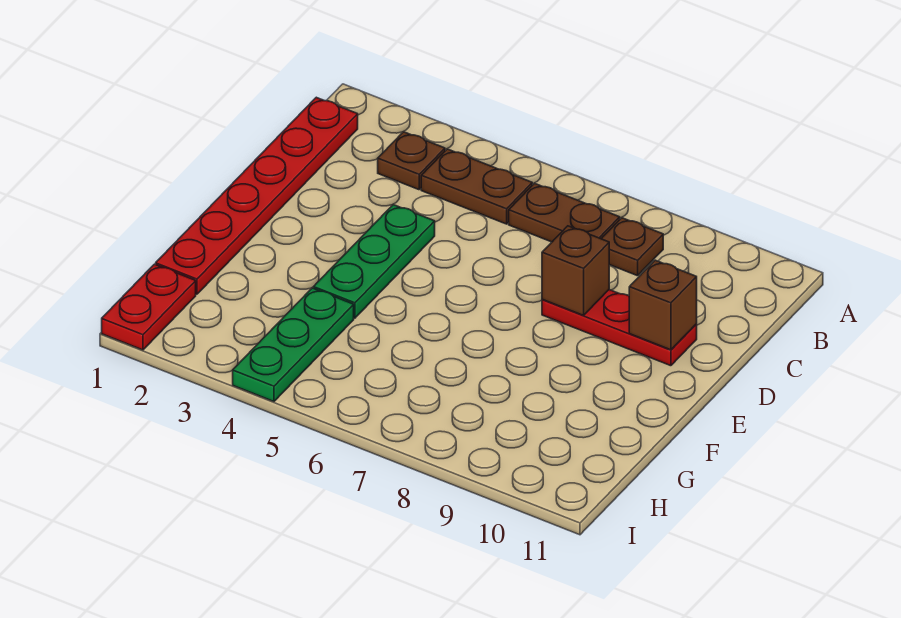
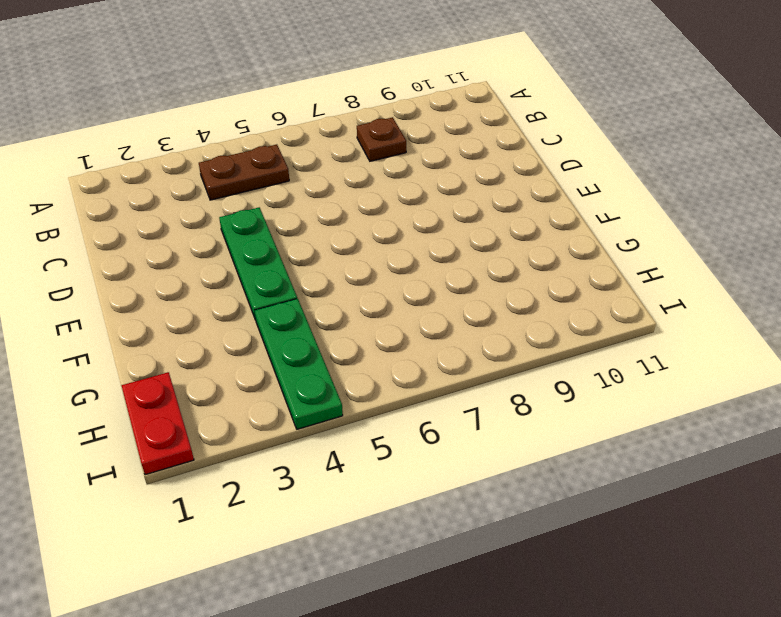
none -> red plate B1:G1 level 1
none -> brown plate B3 level 1

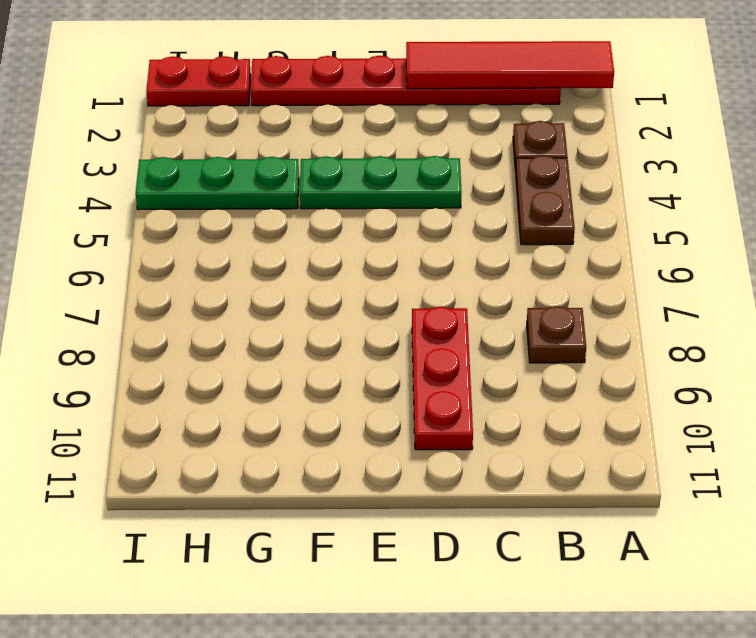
red tile A1:D1 level 2 -> none
none -> brown plate B6:B7 level 1
none -> brown brick D8 level 2

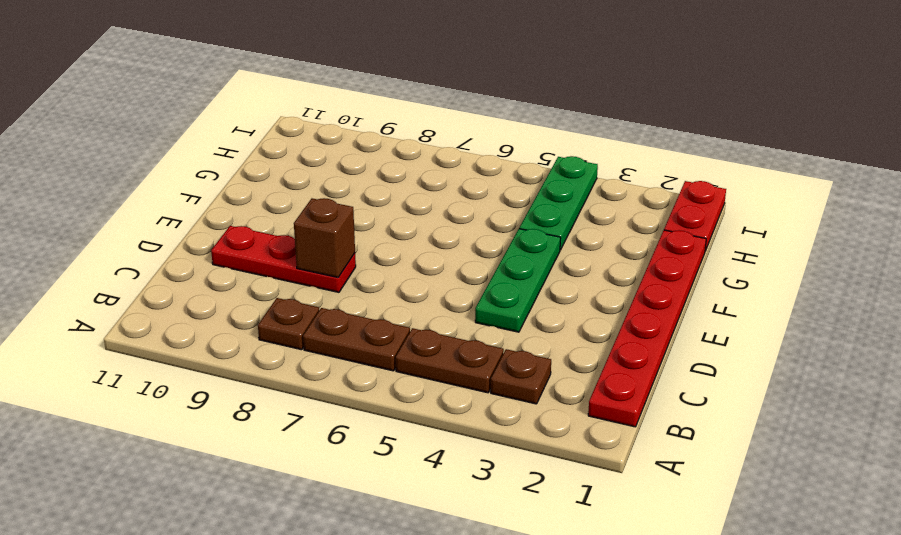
none -> brown brick D10 level 2

